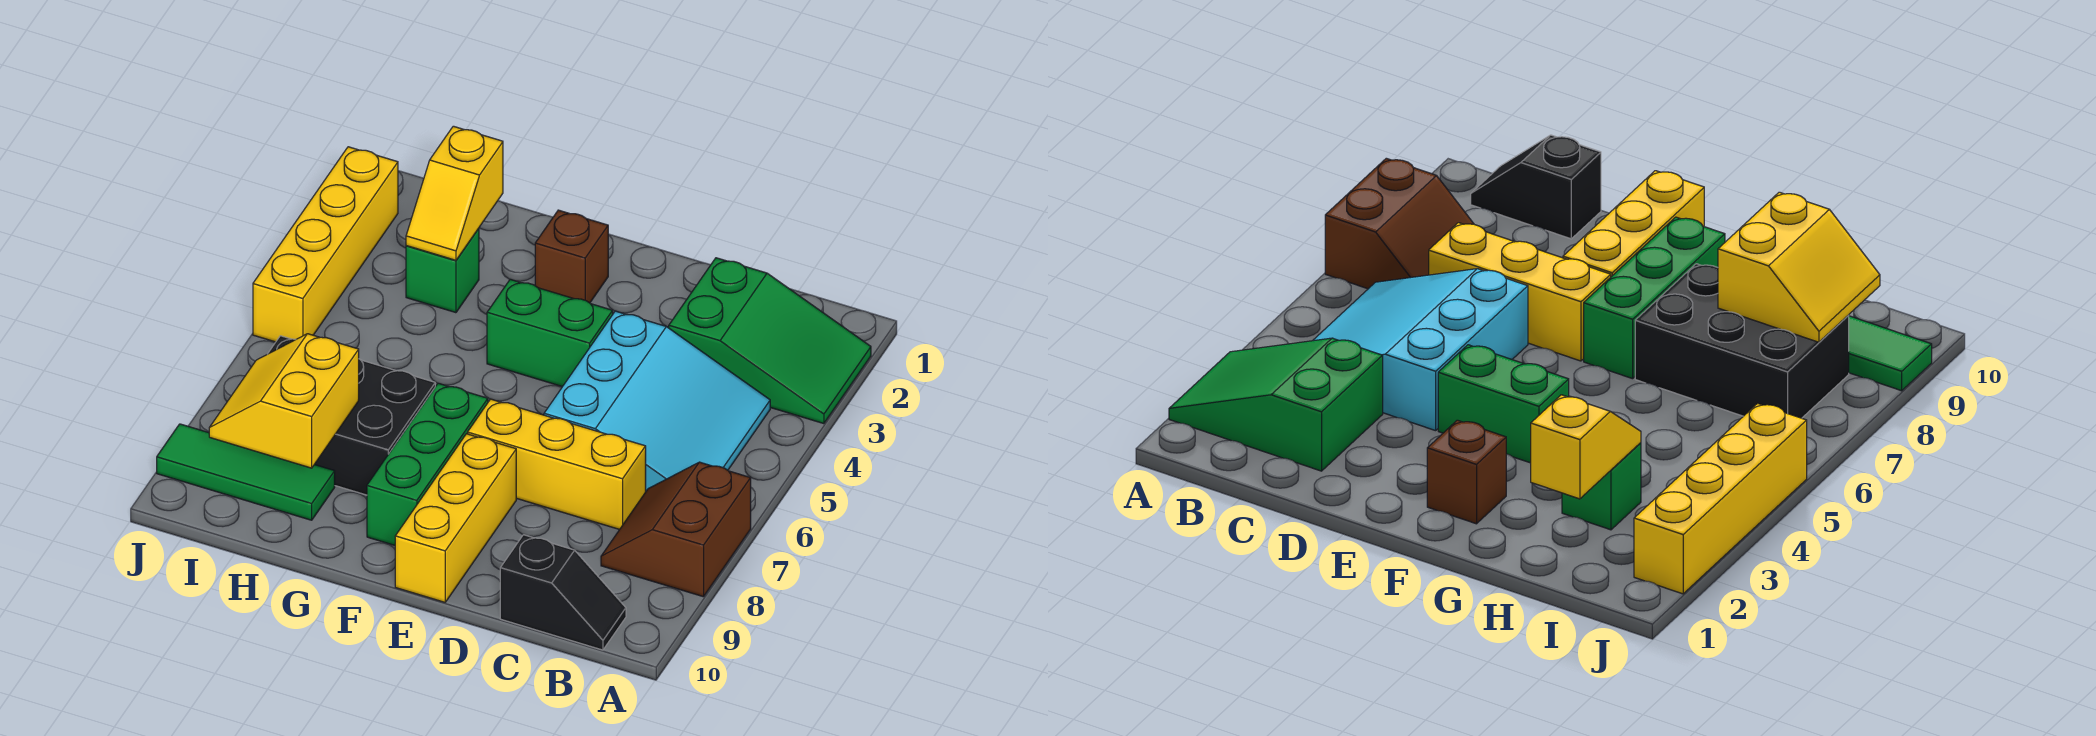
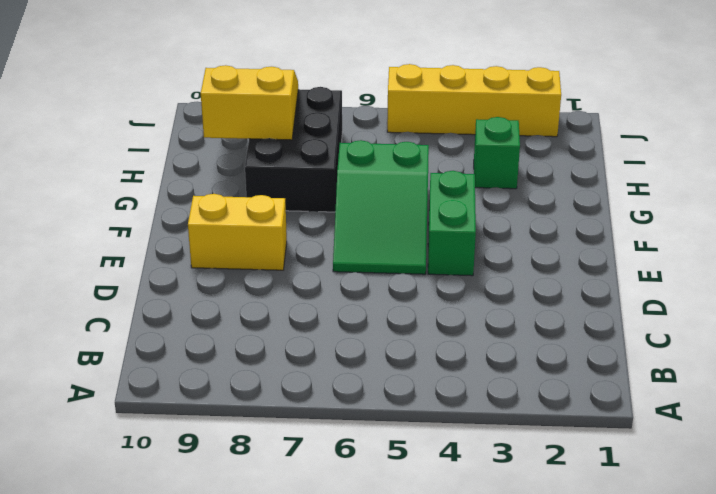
green slope E5:G6 level 1 top G -> green slope A2:C3 level 1 top C
yellow brick E8:E9 level 1 -> yellow brick E8:E10 level 1
none -> brown slope A7:B8 level 1 top A
none -> cyan slope B4:D6 level 1 top D
none -> black slope B10:C10 level 1 top C

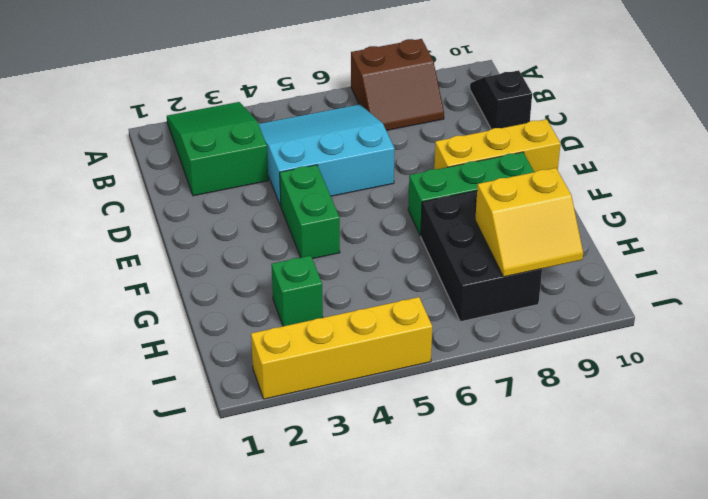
none -> yellow brick C7:E7 level 1
none -> brown brick F2 level 1
none -> green tile H9:J9 level 1

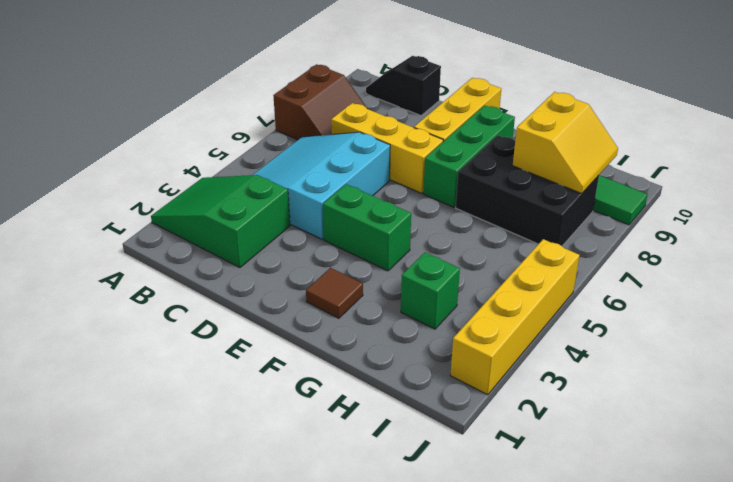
brown tile F2 level 1 -> brown brick F2 level 1
none -> yellow slope H2:H3 level 2 top 2

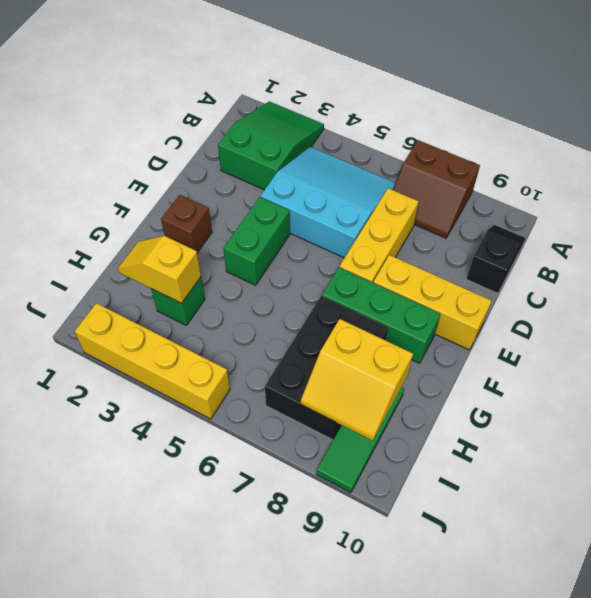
yellow slope H2:H3 level 2 top 3 -> yellow slope H2:H3 level 2 top 2

